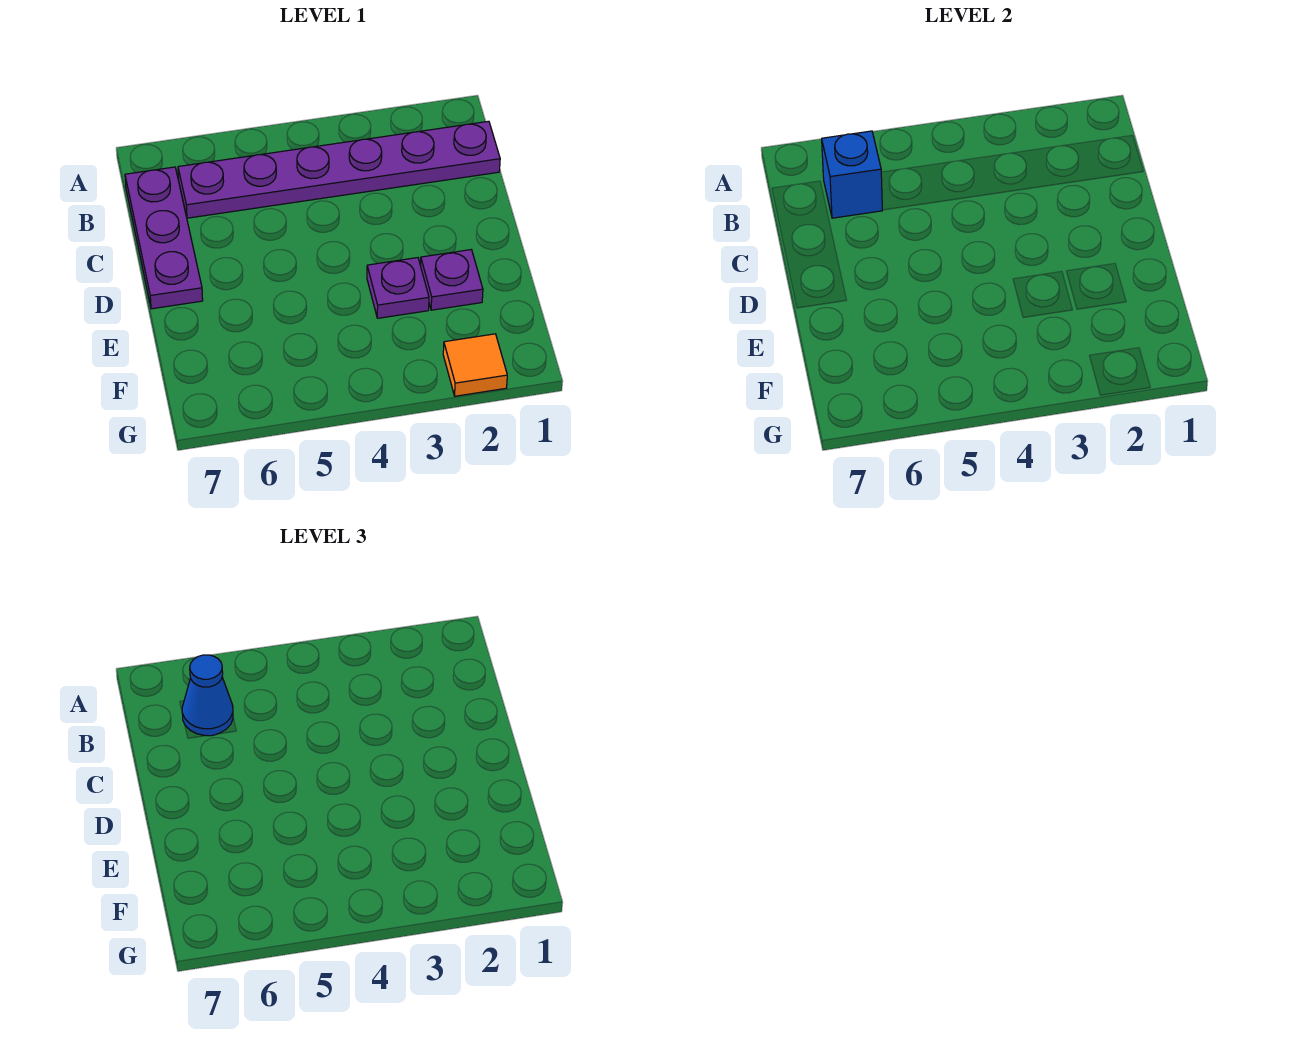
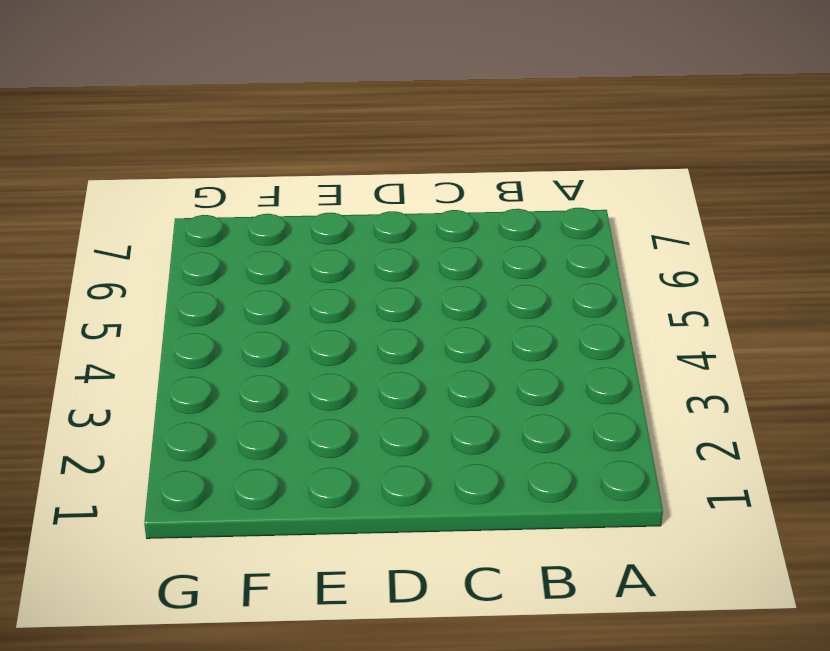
none -> purple plate B1:B6 level 1
none -> purple plate B7:D7 level 1

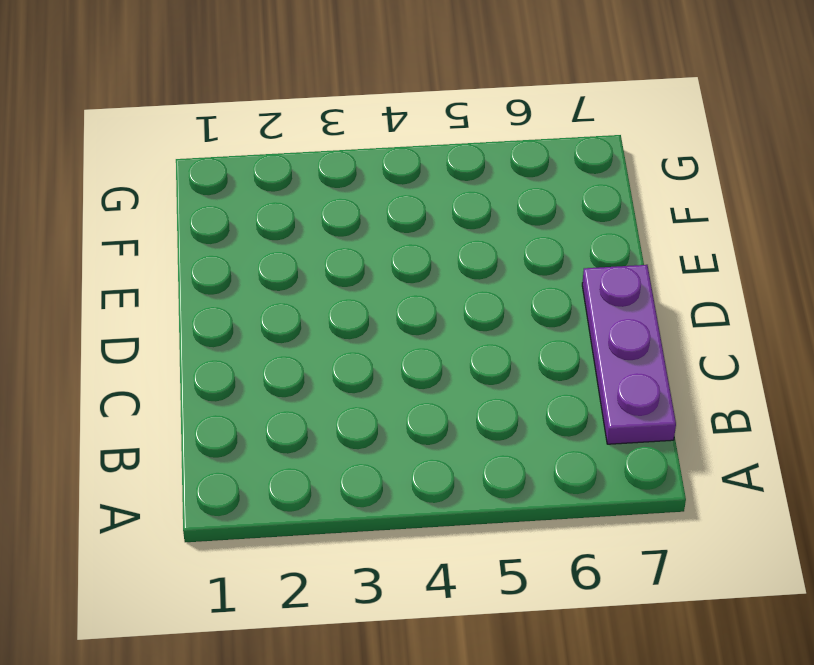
none -> purple plate B1:B6 level 1
none -> purple plate E2 level 1

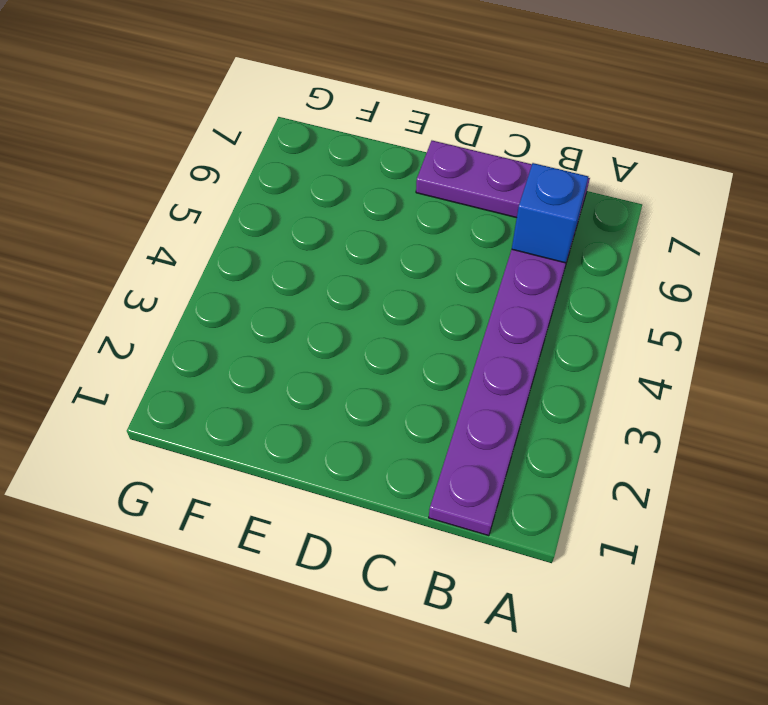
none -> purple plate E2 level 1
none -> purple plate E3 level 1

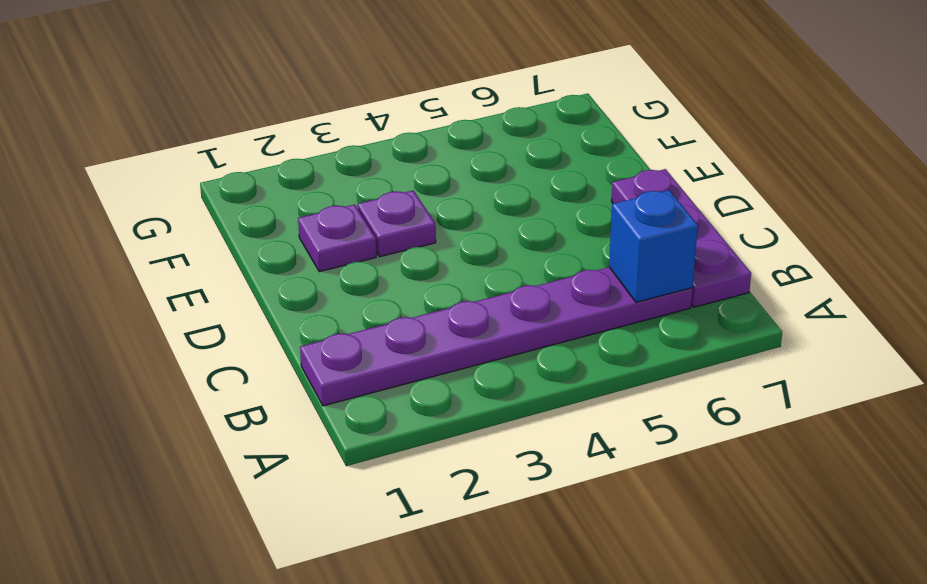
none -> orange tile G2 level 1
none -> blue cone B6 level 3

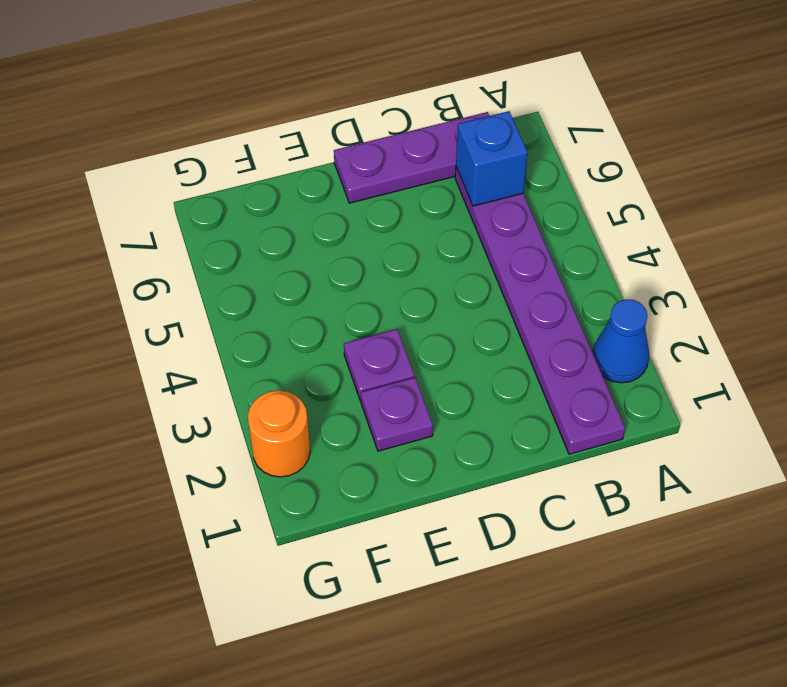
blue cone A2 level 1 -> blue cone B6 level 3
orange round brick G2 level 1 -> orange tile G2 level 1

